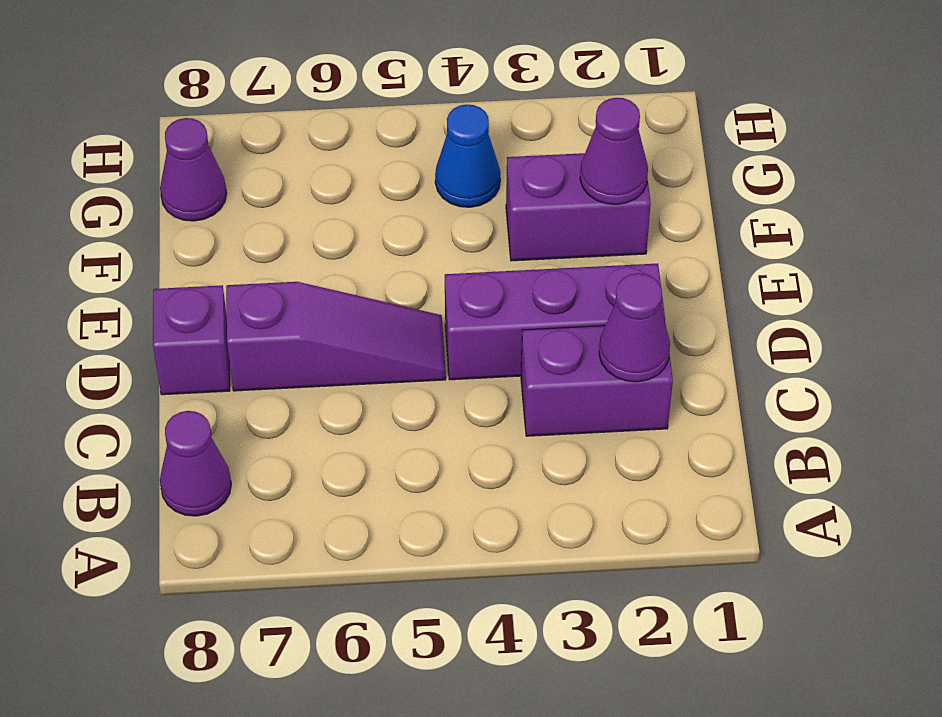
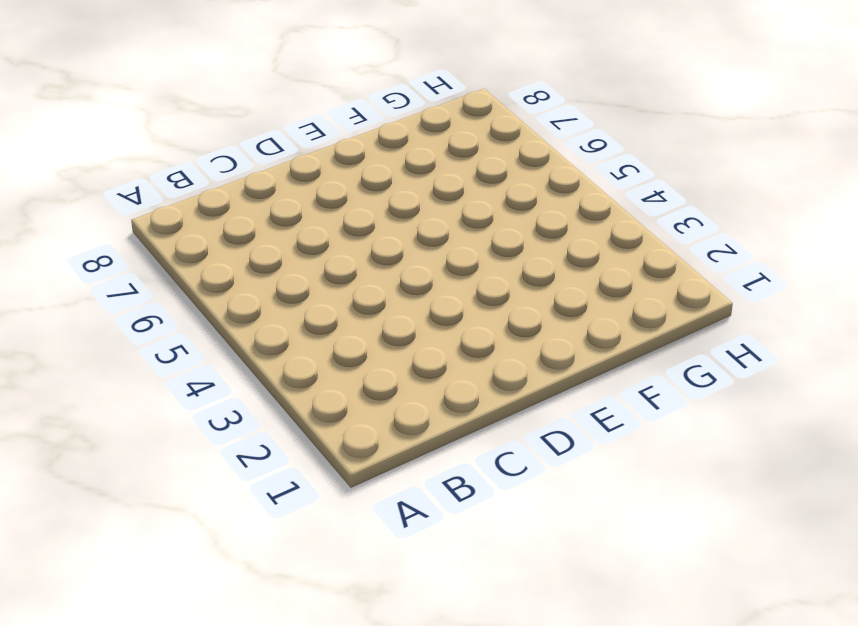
none -> purple cone B8 level 1
none -> purple brick C2:C3 level 1

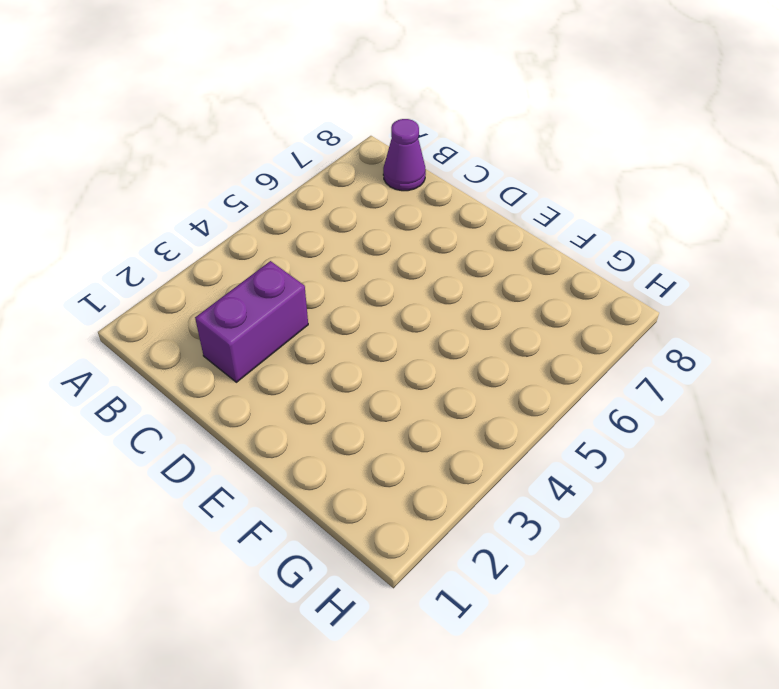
none -> purple brick D2:D4 level 1
none -> purple slope D5:D7 level 1 top 7

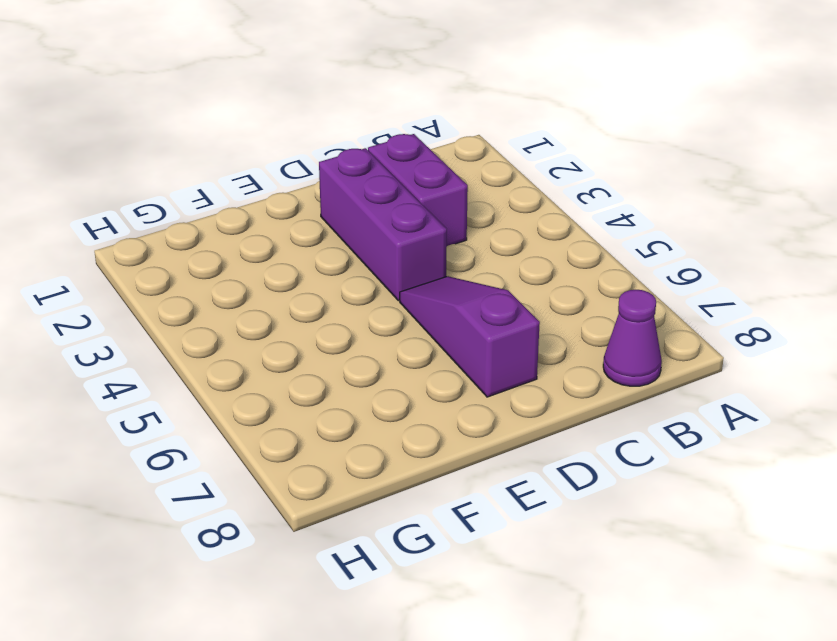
none -> purple brick D8 level 1
none -> purple brick F2:F3 level 1

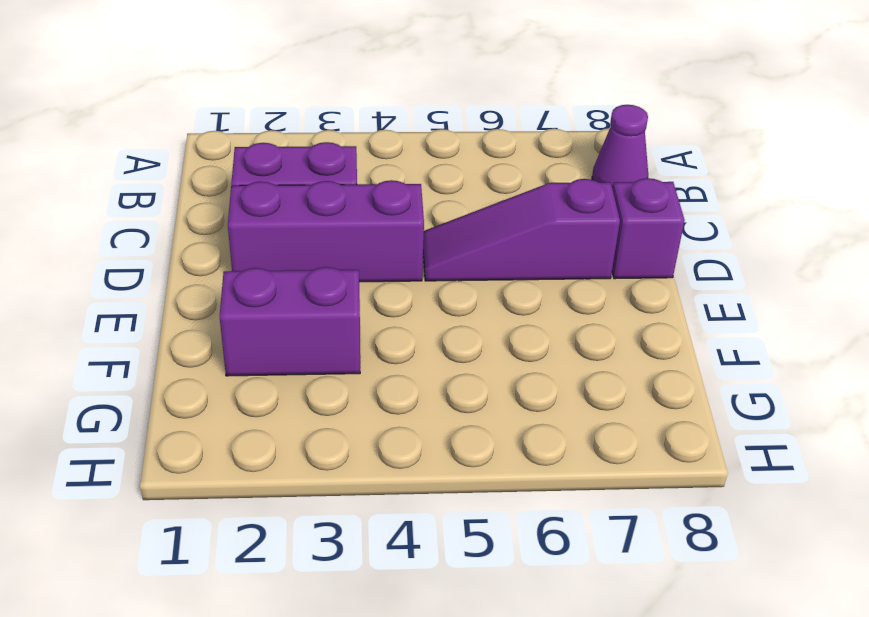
none -> blue cone G4 level 1
none -> purple cone G8 level 1

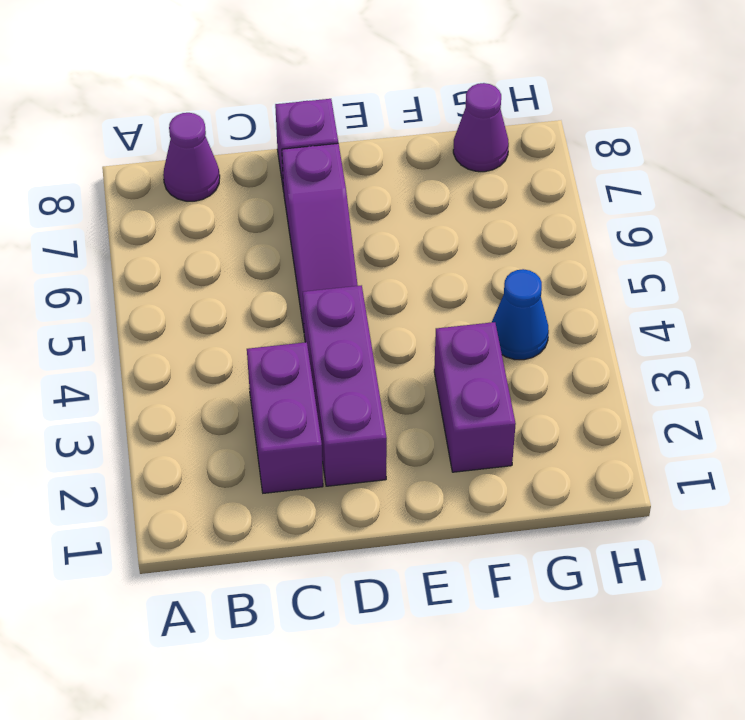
none -> purple cone C2 level 2
none -> purple cone F2 level 2

